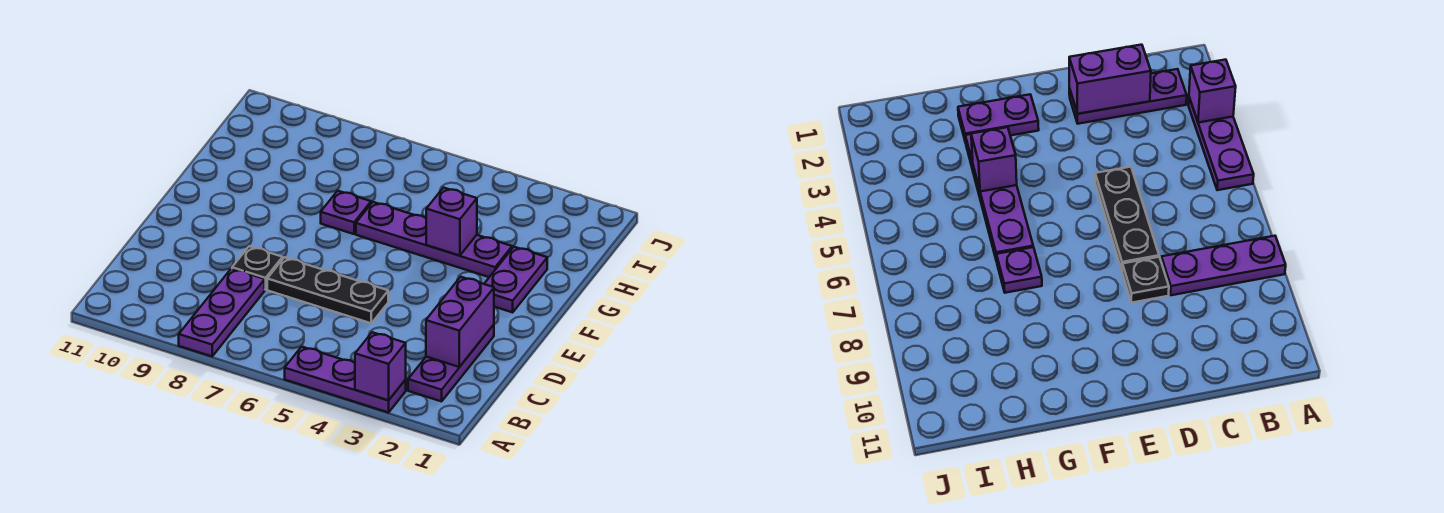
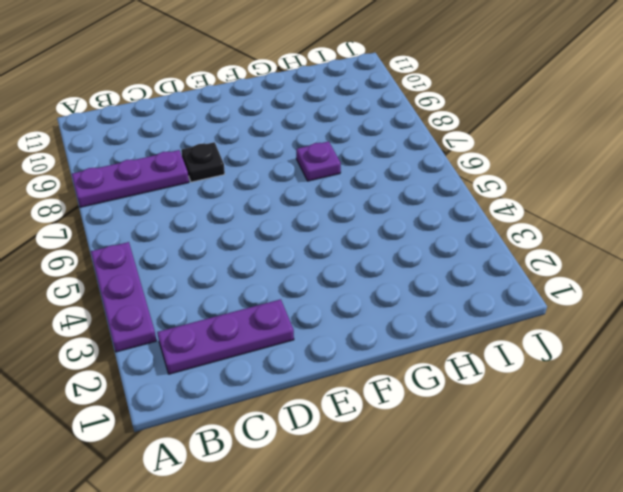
none -> black plate D5:D7 level 1
none -> purple plate F2:G2 level 1

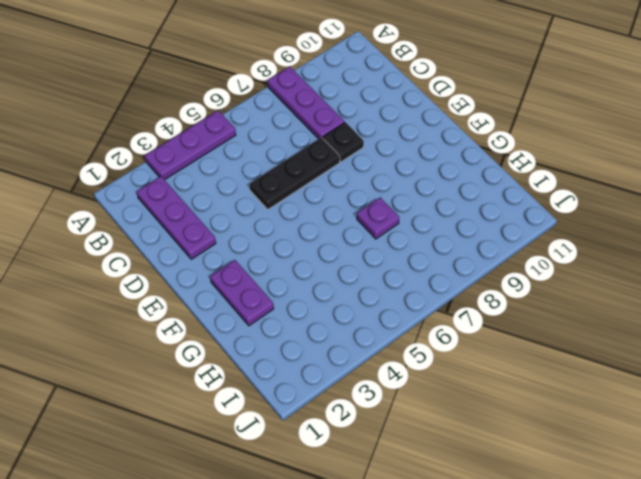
none -> purple plate G3:G6 level 1
none -> purple brick A3 level 2

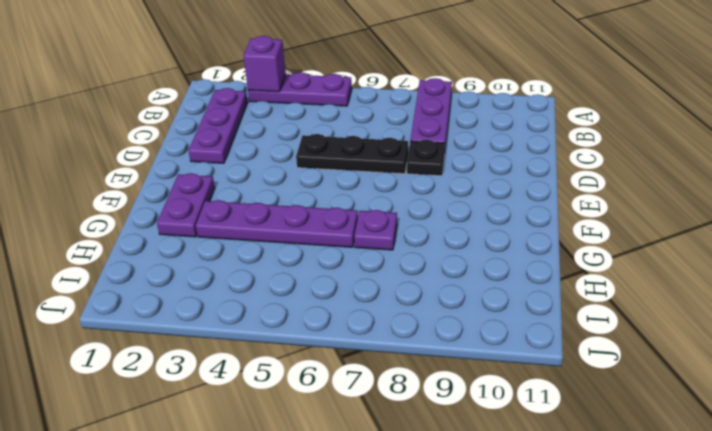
none -> purple brick C2:D2 level 2
none -> purple brick G4 level 2

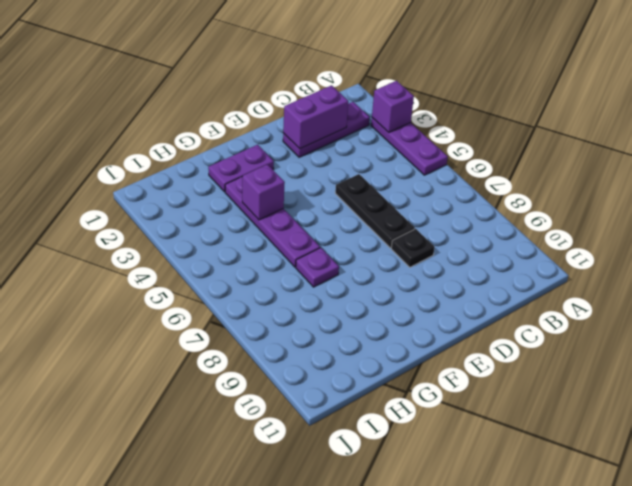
none -> purple plate A8:C8 level 1

